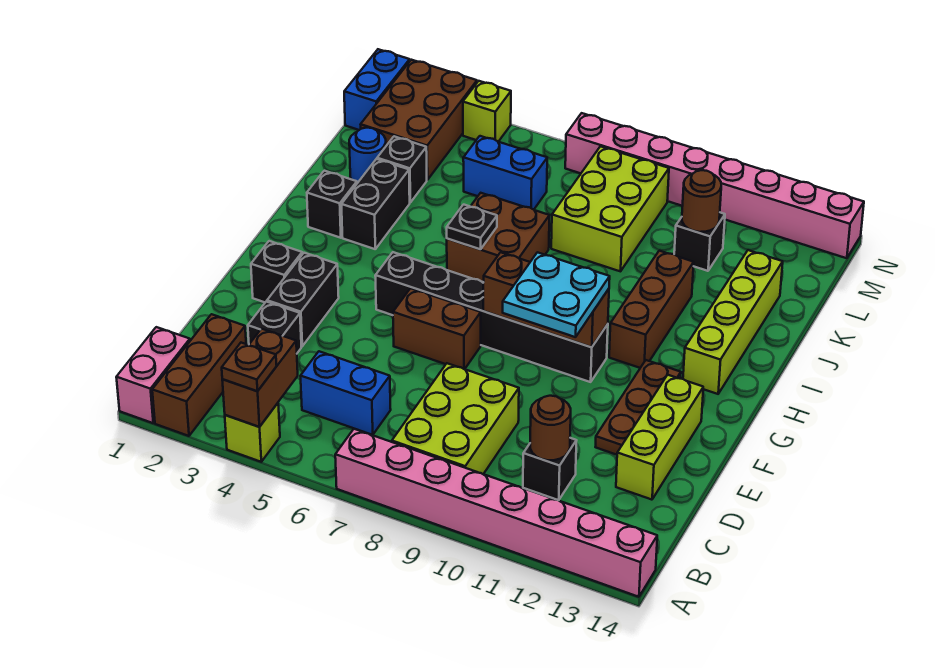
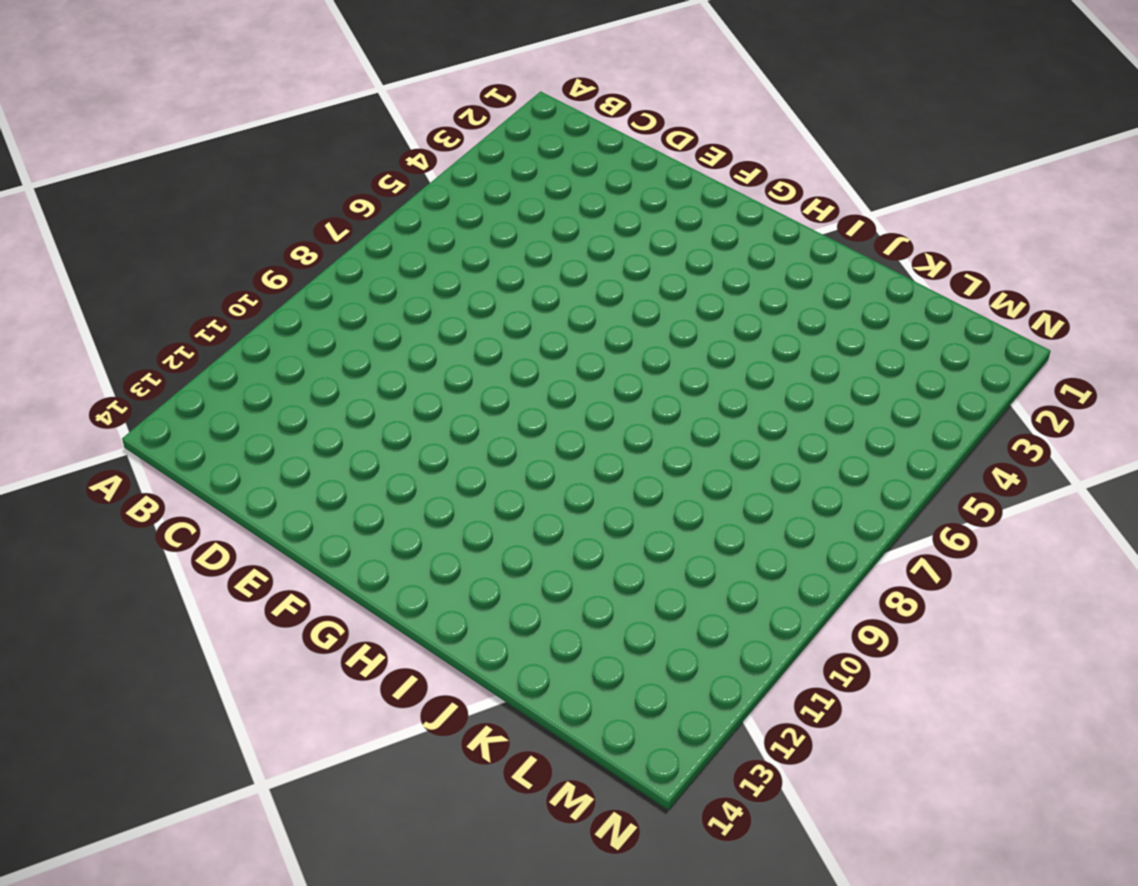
none -> pink brick A1:B1 level 1
none -> brown brick A2:C2 level 1
none -> lime brick A4 level 1
none -> pink brick A7:A14 level 1

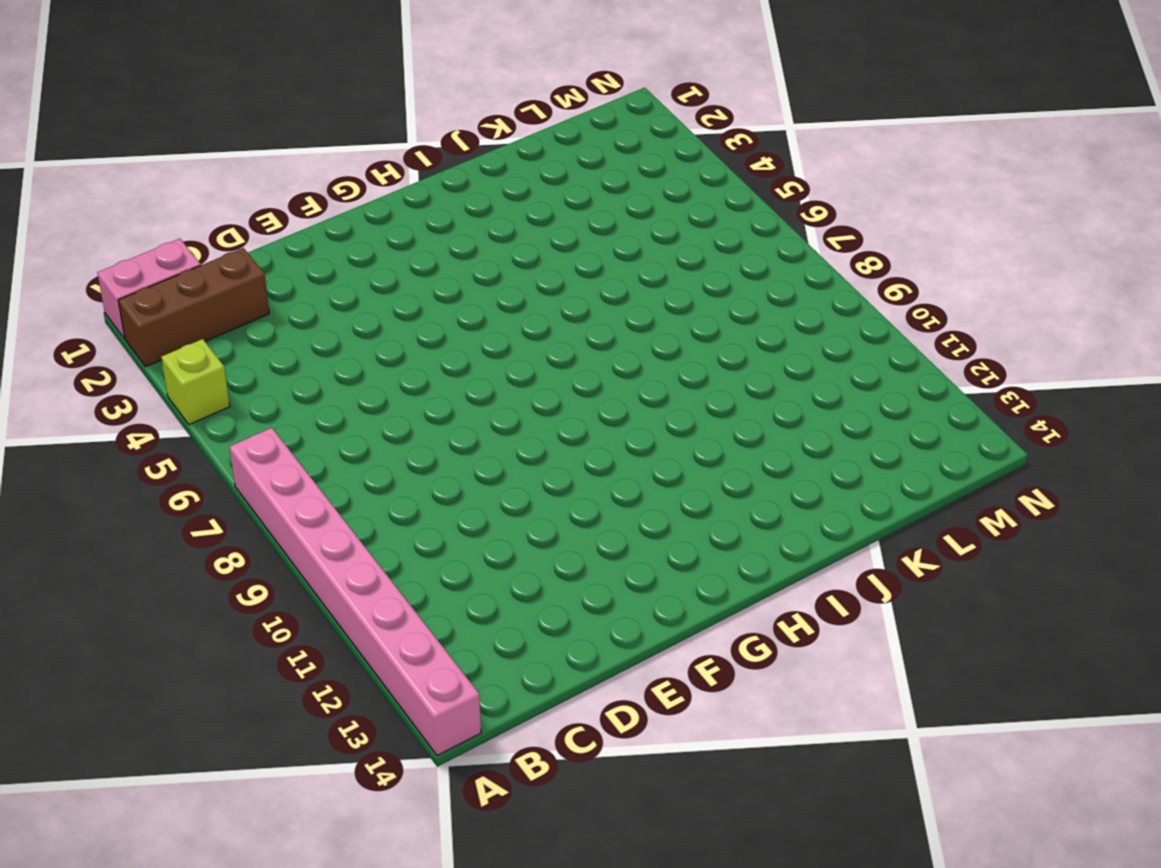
none -> lime brick B8:D9 level 1
none -> blue brick C5:C6 level 1
none -> black brick C11 level 1
none -> black brick D3 level 1

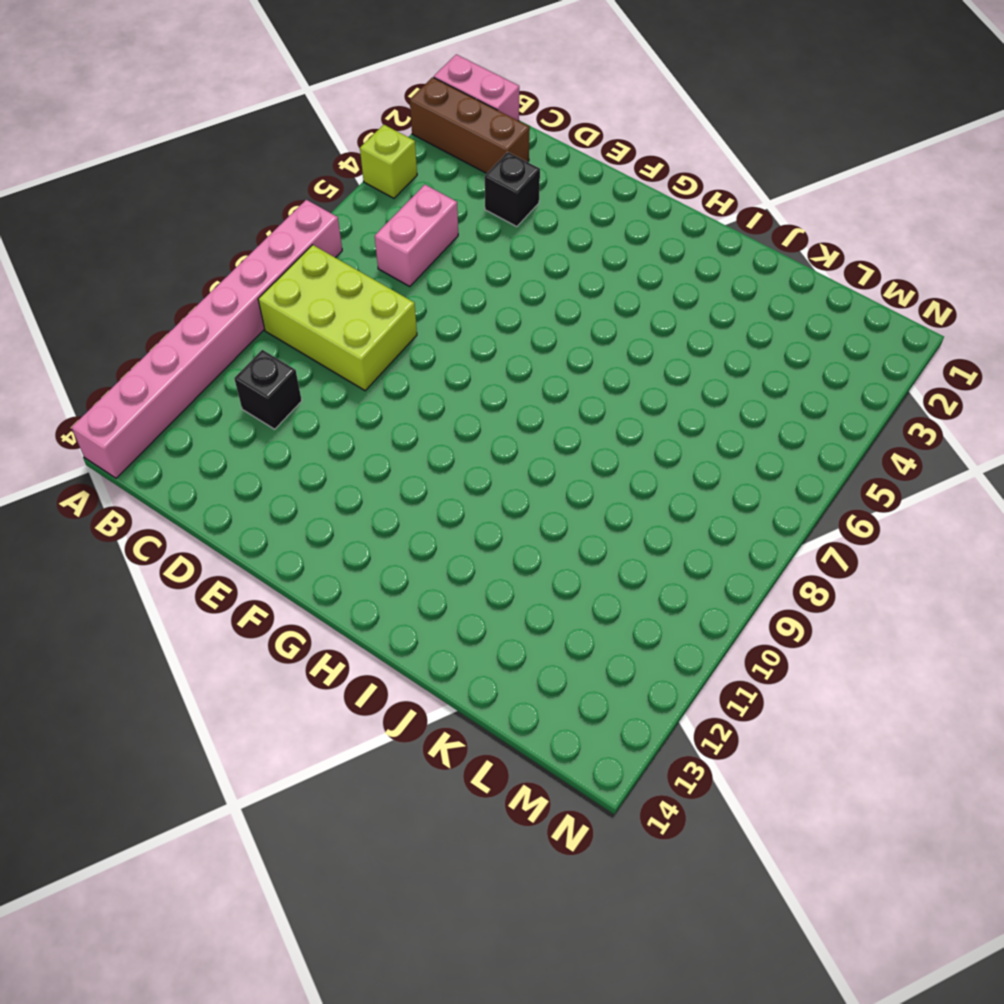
pink brick C5:C6 level 1 -> blue brick C5:C6 level 1
none -> lime brick D13:F13 level 1
none -> black brick E3:F3 level 1
none -> brown plate E12:G12 level 1
none -> black brick F2 level 1

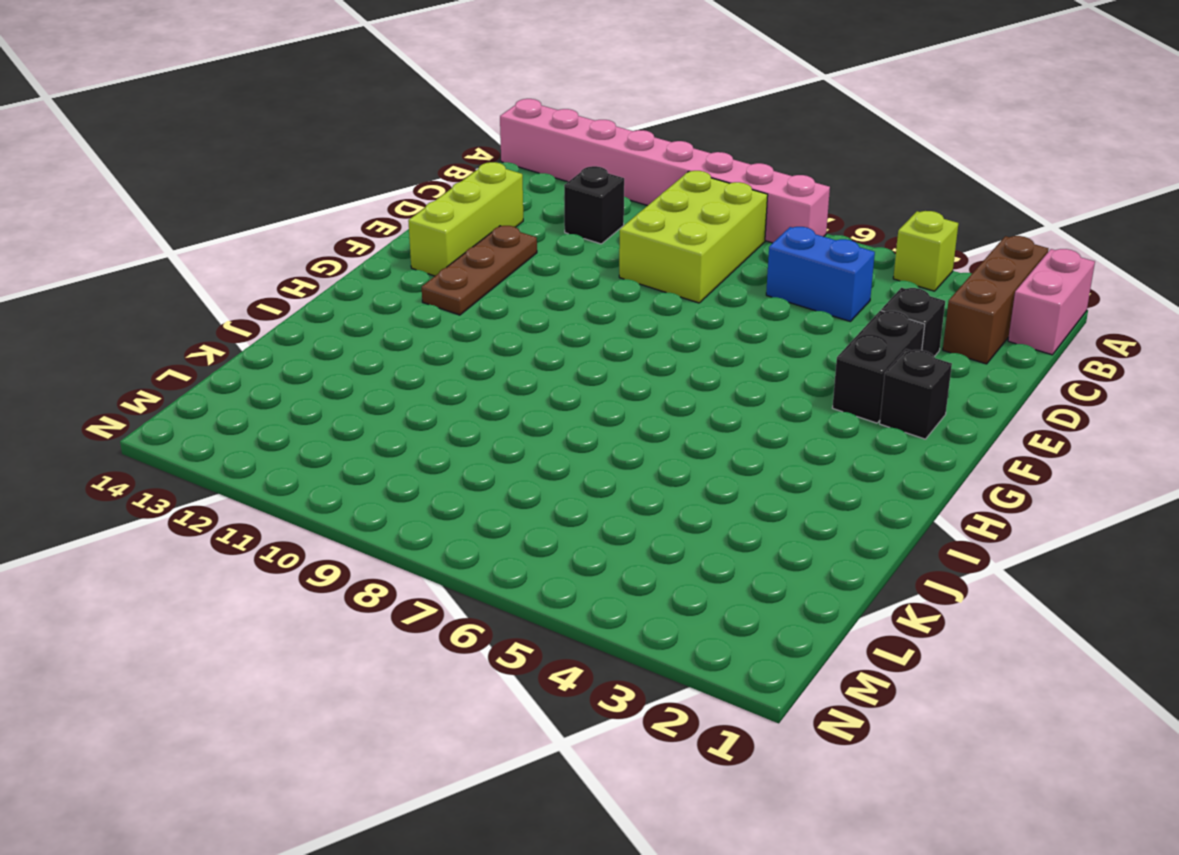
none -> brown brick F6:F7 level 1
none -> black brick G5:G10 level 1
none -> brown brick H11:J11 level 1
none -> lime brick H13:K13 level 1

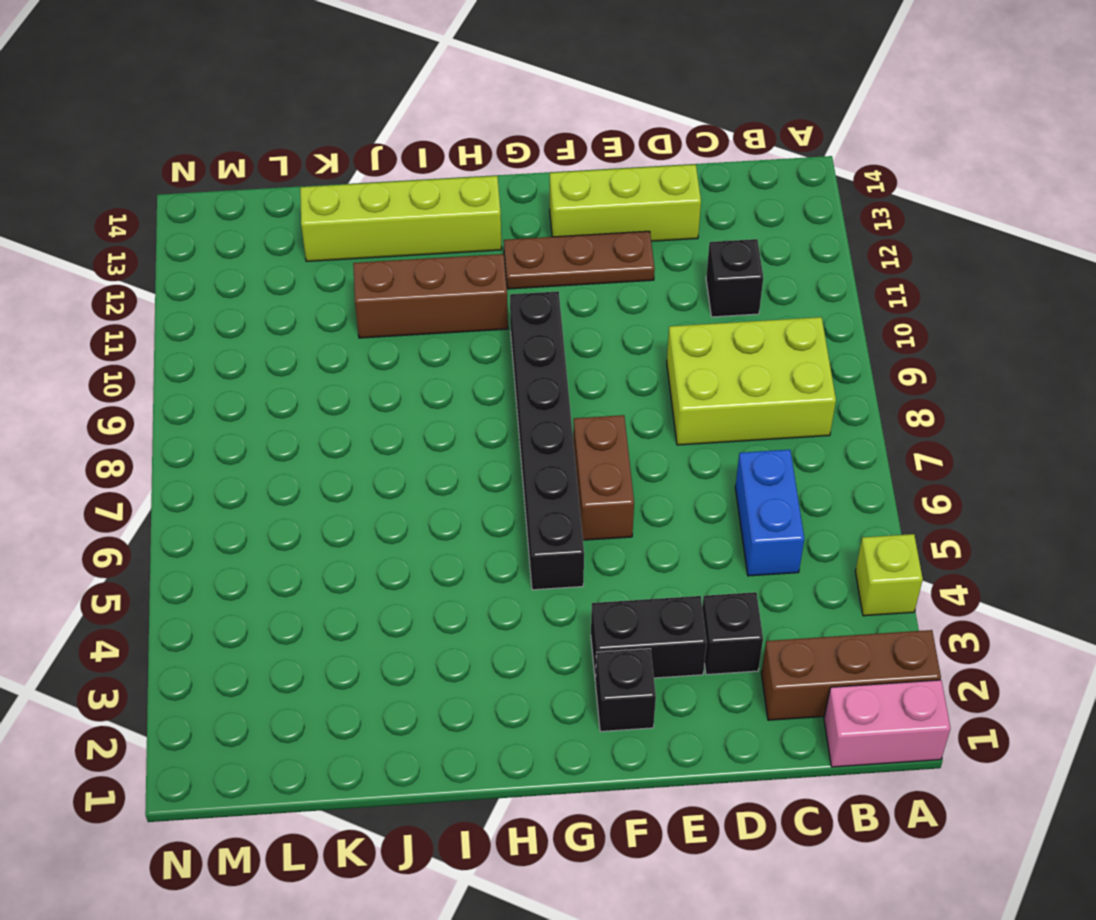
none -> pink brick A7:A14 level 1
none -> black brick I2 level 1
none -> black brick I3:J3 level 1
none -> brown brick I6:J7 level 1

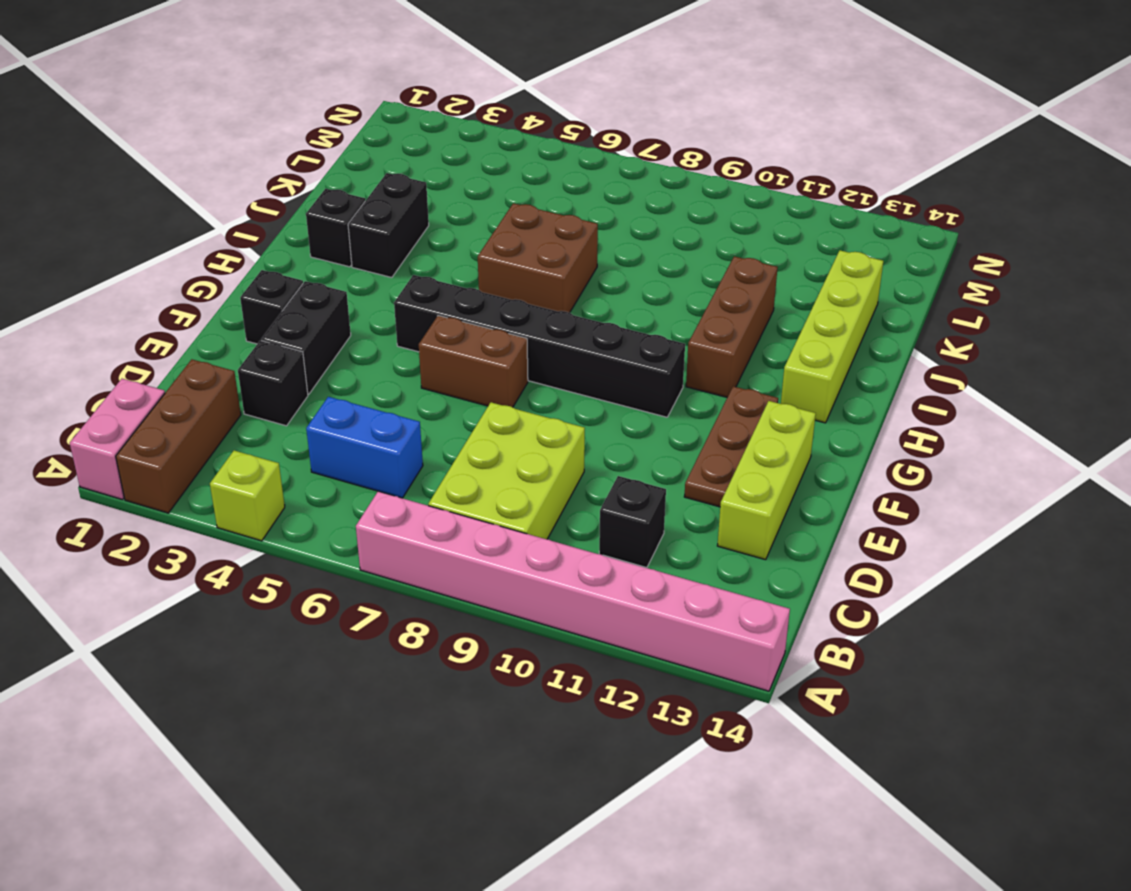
none -> blue round brick K2 level 1
none -> black brick K3 level 1
none -> lime brick K8:M9 level 1
none -> brown brick L2:N3 level 1

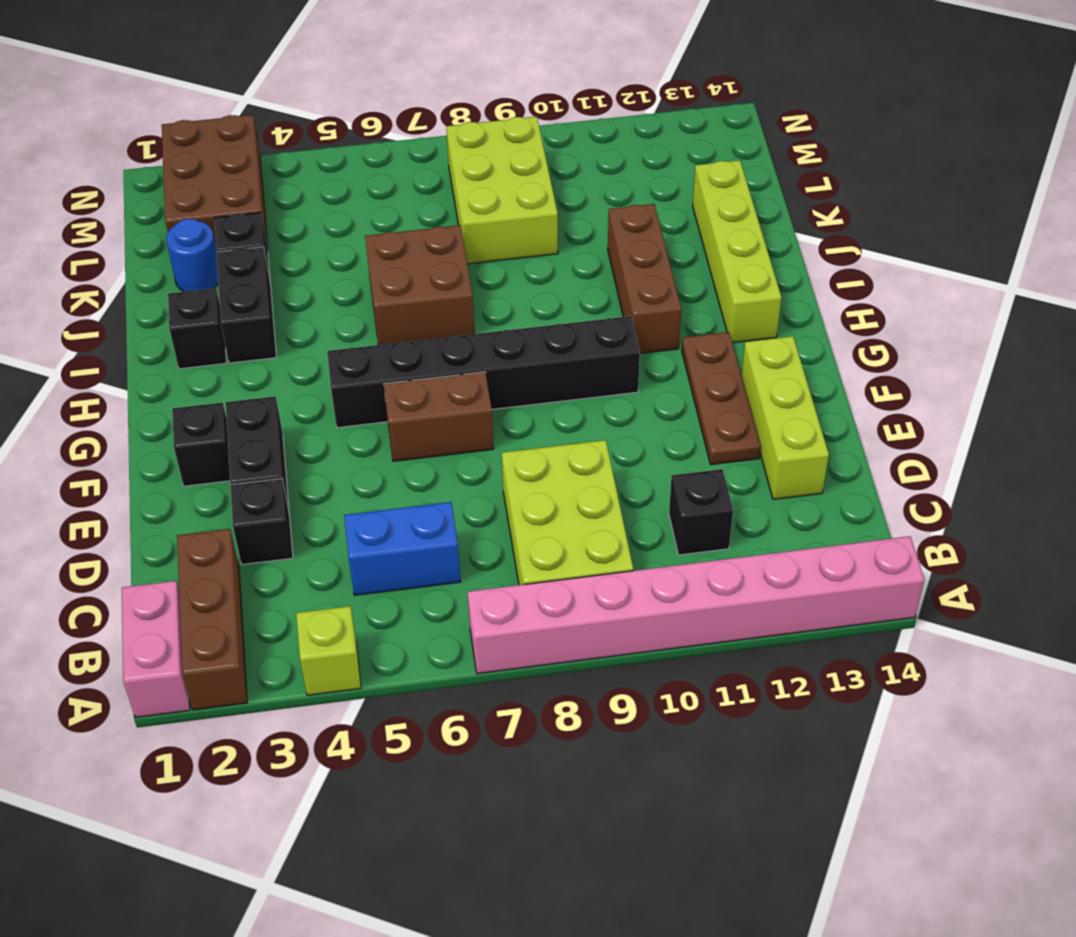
none -> blue brick L5:L6 level 1
none -> black brick L11 level 1
none -> blue brick M1:N1 level 1
none -> lime brick N4 level 1

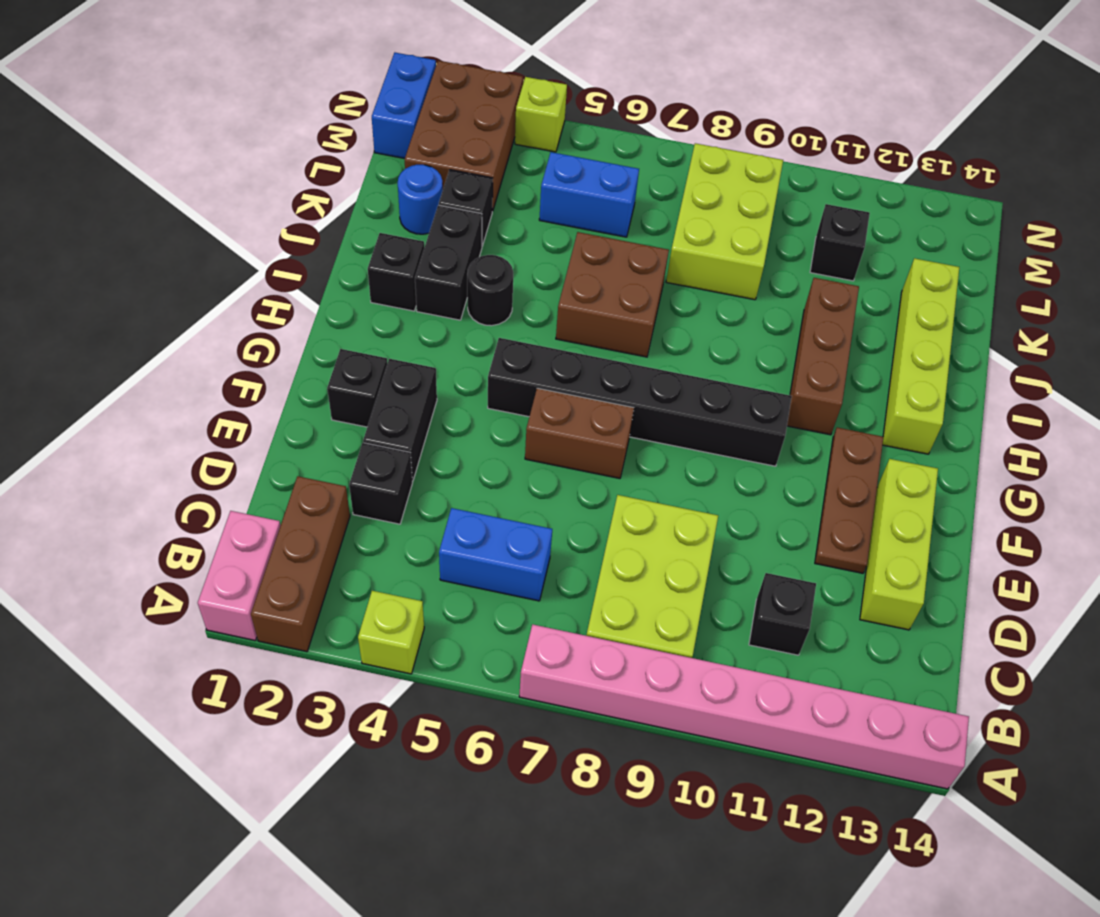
black round brick I4 level 1 -> none
none -> pink brick N7:N14 level 1
none -> brown brick A4:B4 level 2
none -> brown round brick C11 level 2
none -> brown brick G8:G10 level 2

